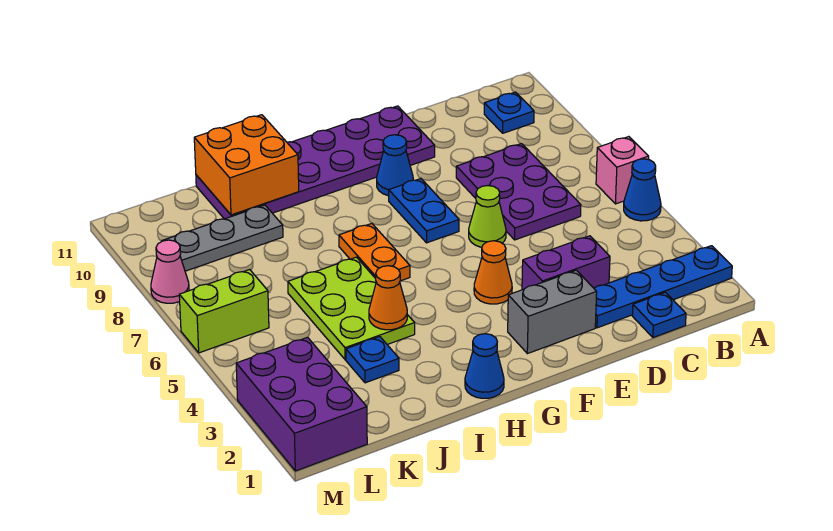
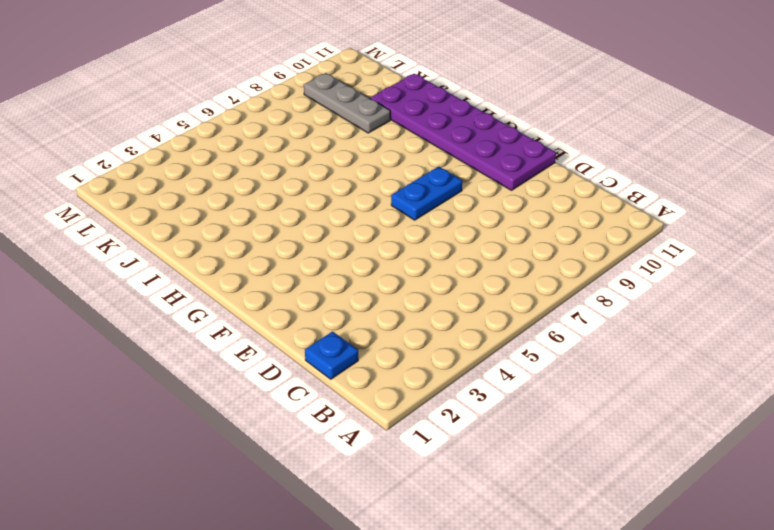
none -> blue plate A2:D2 level 1
none -> blue cone A5 level 1
none -> pink brick A6 level 1

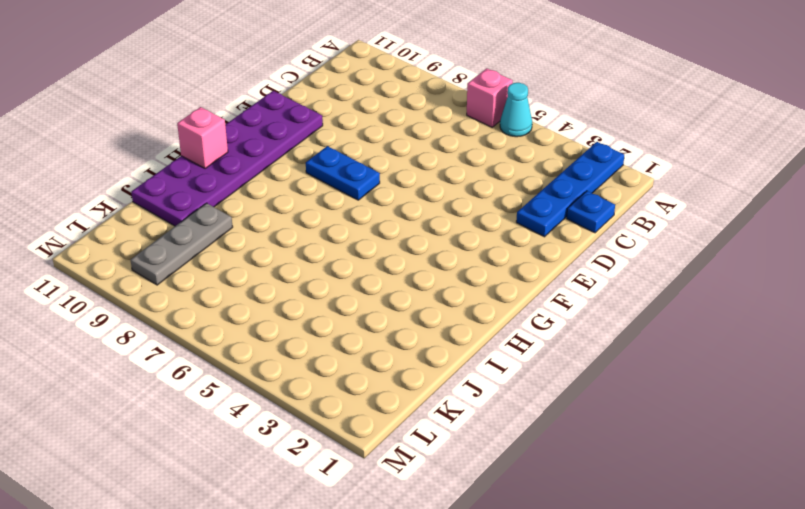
cyan cone A5 level 1 -> blue cone A5 level 1
pink brick H11 level 2 -> none
none -> blue plate B10 level 1
none -> purple plate C6:D8 level 1
none -> purple brick D3:E3 level 1

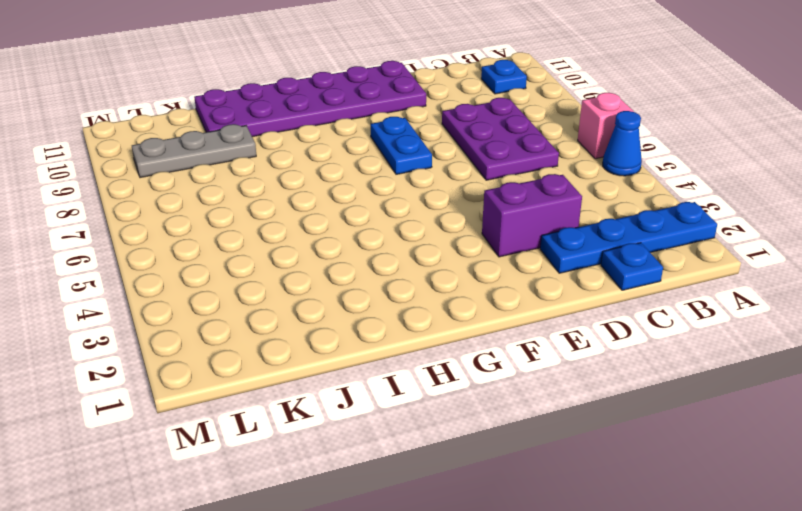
none -> grey brick E2:F2 level 1
none -> lime cone E6 level 1
none -> orange cone F4 level 1

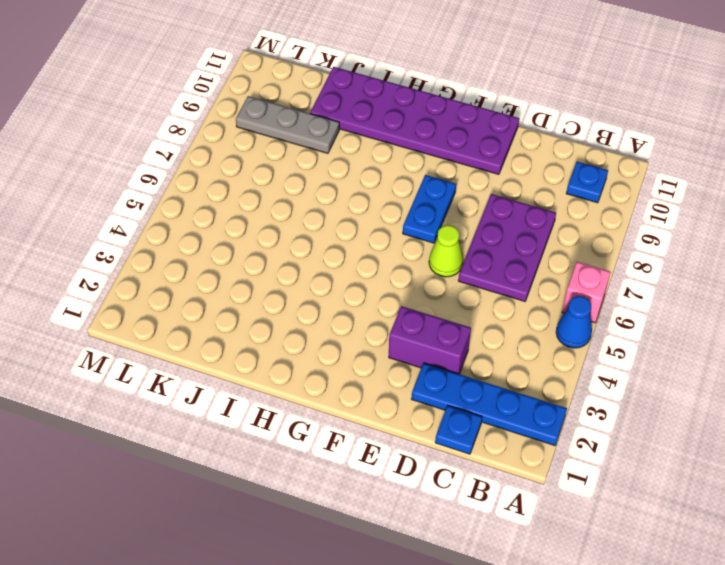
none -> grey brick E2:F2 level 1
none -> orange cone F4 level 1
none -> blue cone F9 level 1

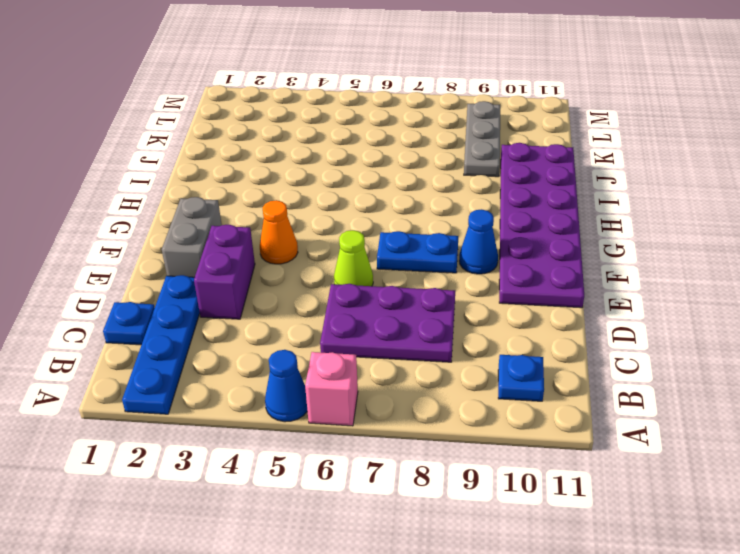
none -> blue cone H1 level 1
none -> orange plate H6:H7 level 1
none -> lime plate I4:J6 level 1

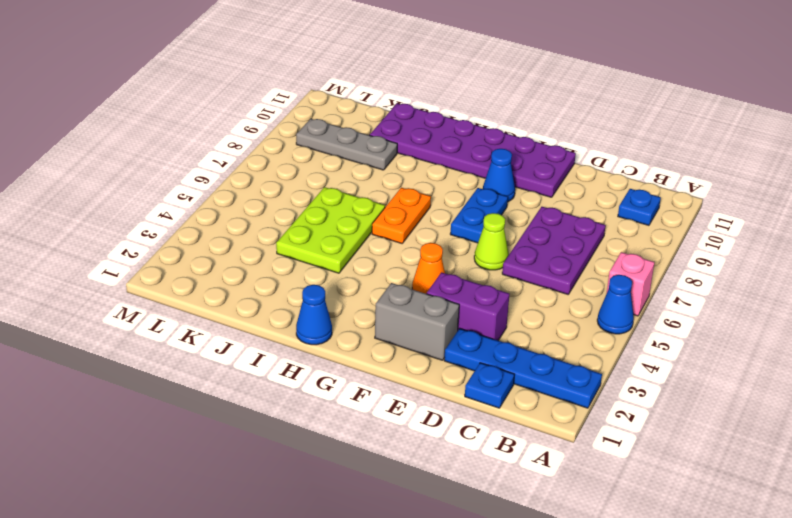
none -> blue plate J3 level 1
none -> purple brick L1:M3 level 1
none -> lime brick L6:M6 level 1

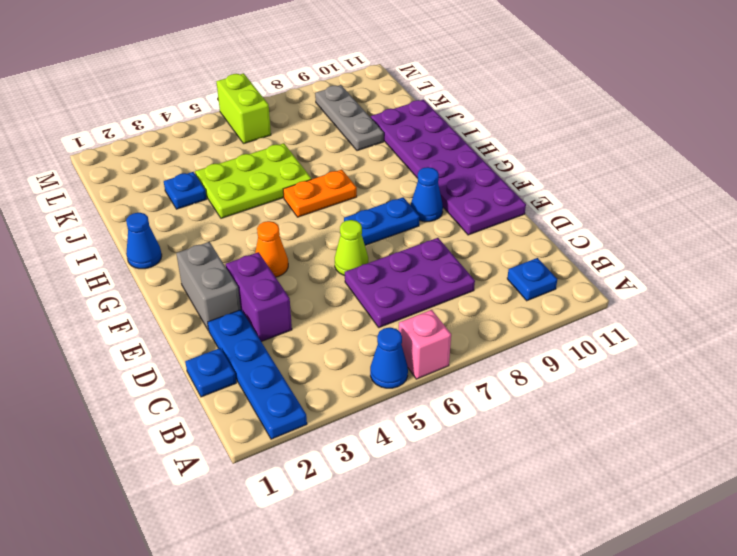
none -> purple brick L1:M3 level 1
none -> pink cone M8 level 1
none -> orange cone I4 level 2

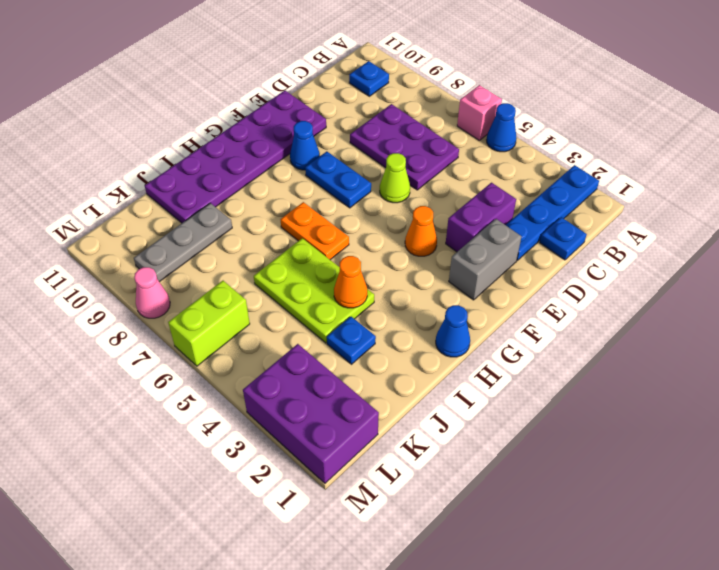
none -> orange brick I10:J11 level 2

